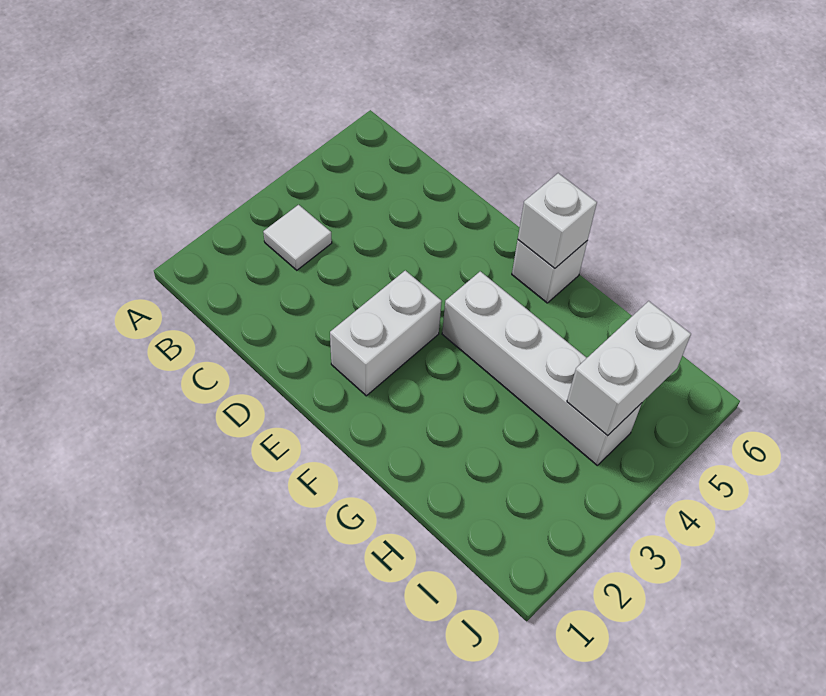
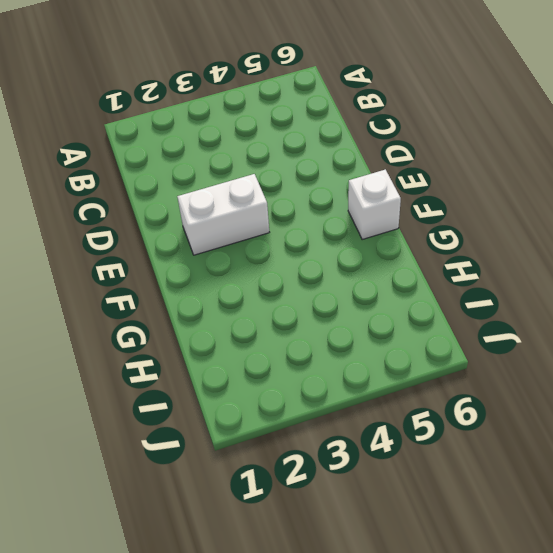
none -> white tile B3 level 1
none -> white brick F4:I4 level 1

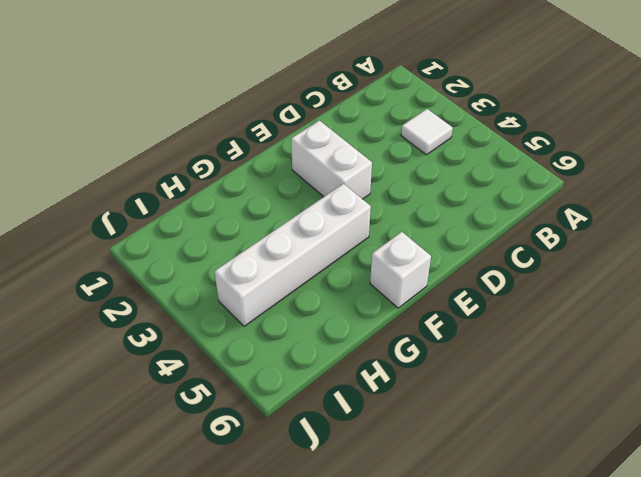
none -> white brick F6 level 2
none -> white brick I4:I5 level 2

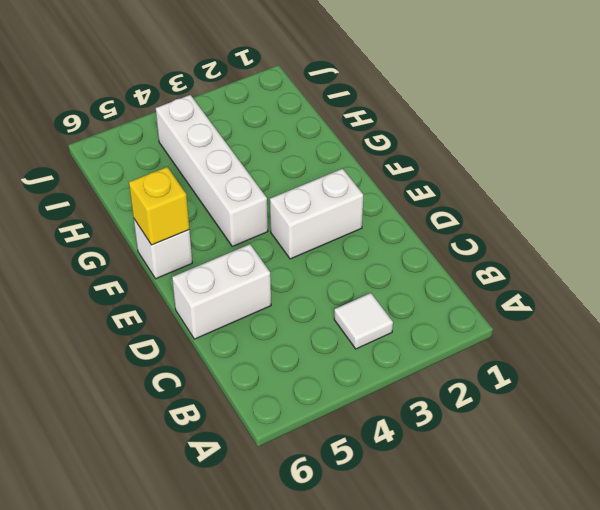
white brick D5:D6 level 1 -> white brick I4:I5 level 2
yellow brick F6 level 2 -> white brick F6 level 2

